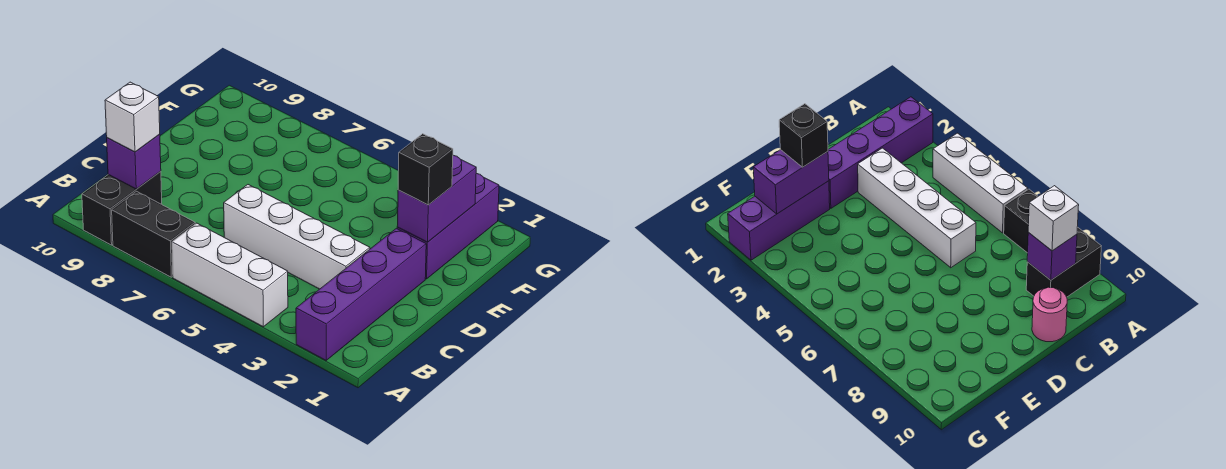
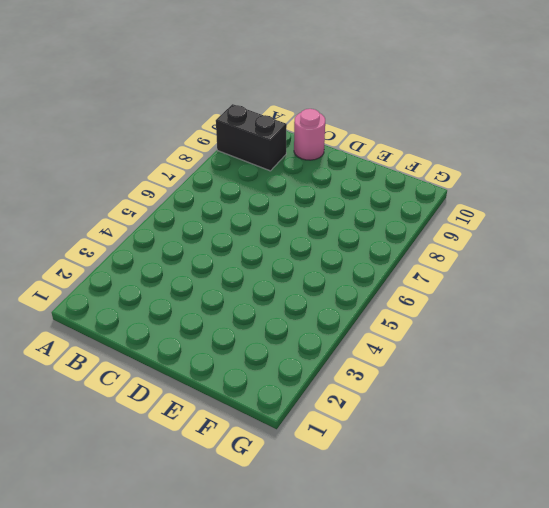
none -> purple brick A2:D2 level 1
none -> white brick A4:A6 level 1

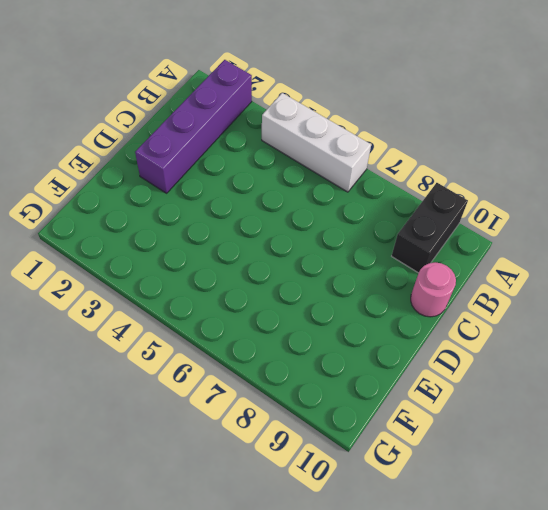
none -> black brick A7:A8 level 1
none -> white brick C3:C6 level 1

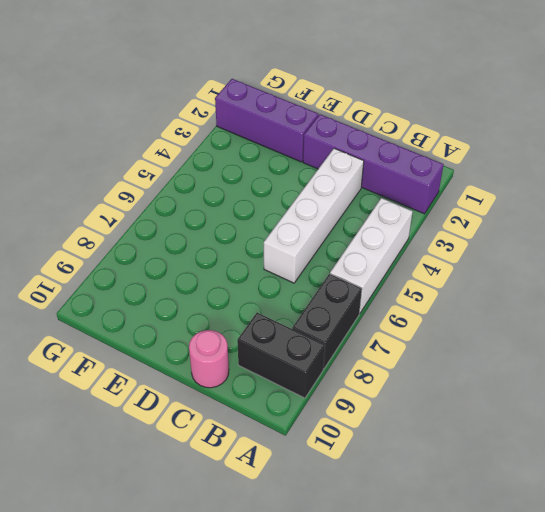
none -> purple brick B9 level 2
none -> purple brick E2:F2 level 2

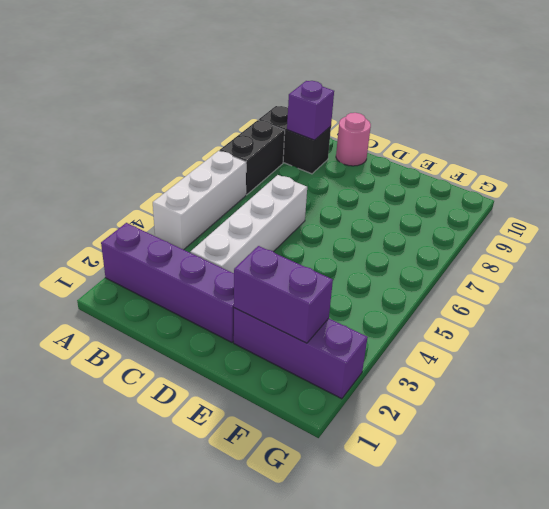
none -> white brick B9 level 3
none -> black brick E2 level 3

